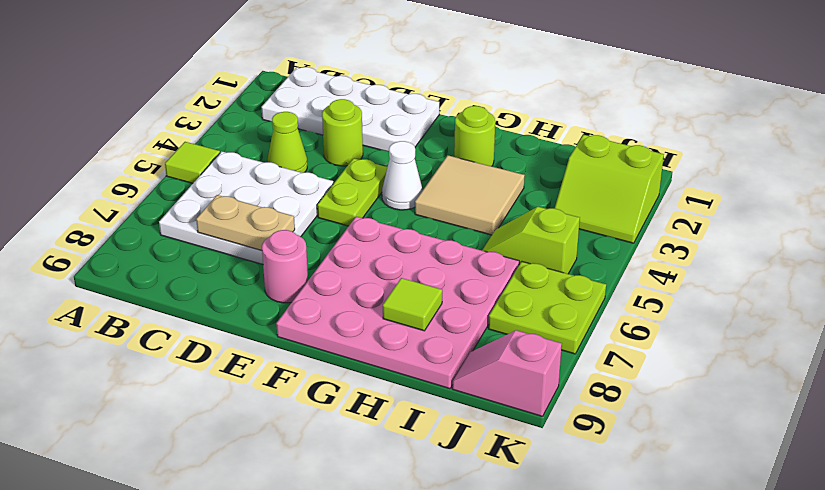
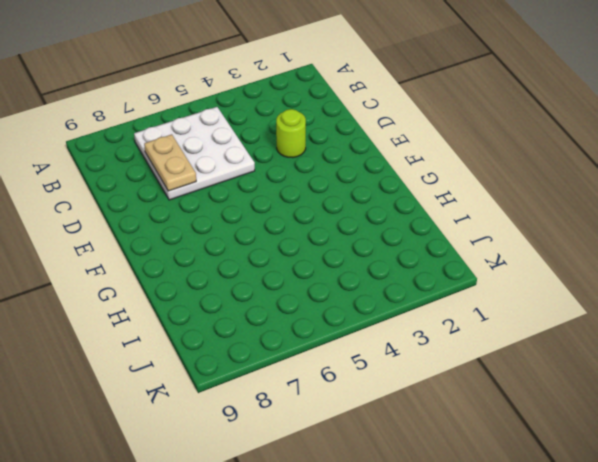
none -> lime tile A5 level 1
none -> white plate B1:E2 level 1
none -> lime cone C4 level 1

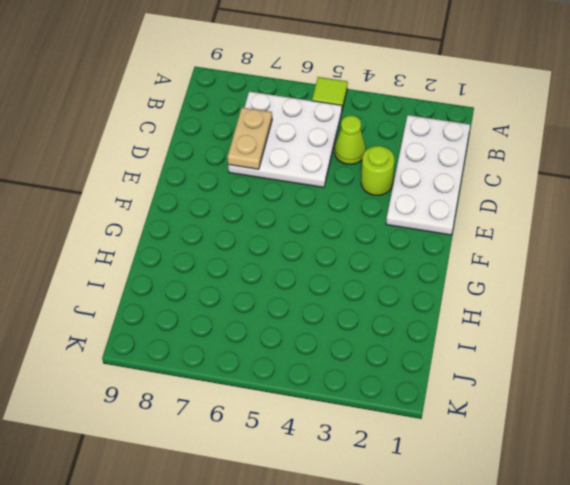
none -> lime plate E4:E5 level 1
none -> pink round brick E8 level 1
none -> white cone F4 level 1

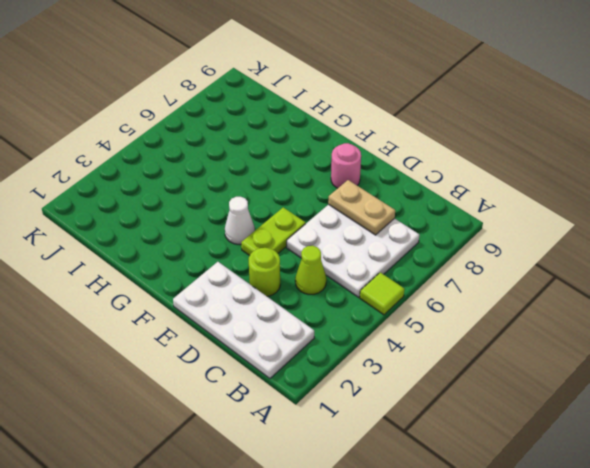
none -> pink plate F6:I9 level 1
none -> lime round brick G2 level 1
none -> tan tile G3:H4 level 1

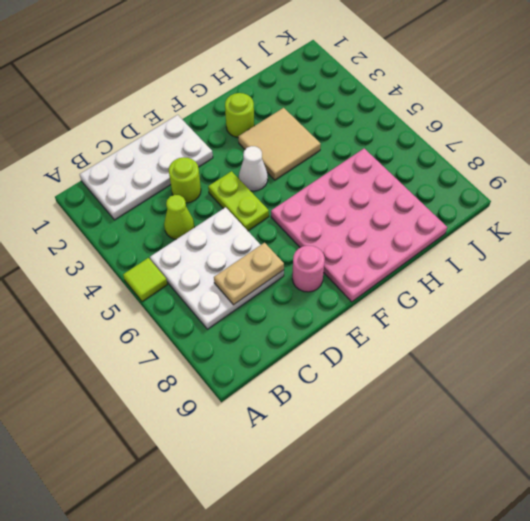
none -> lime slope I5:J5 level 1 top J
none -> lime slope J2:K3 level 1 top 2
none -> lime plate J6:K7 level 1

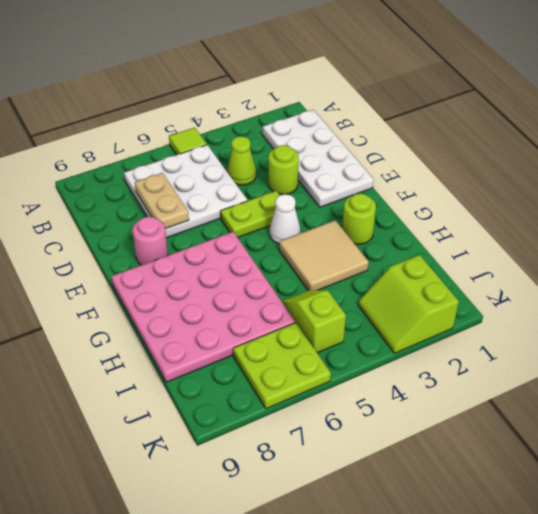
none -> pink slope J9:K9 level 1 top K
none -> lime tile H8 level 2

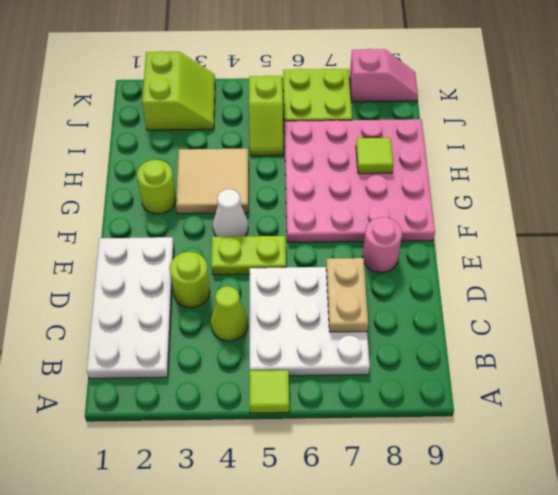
pink slope K8:K9 level 1 top 8 -> pink slope J9:K9 level 1 top K

